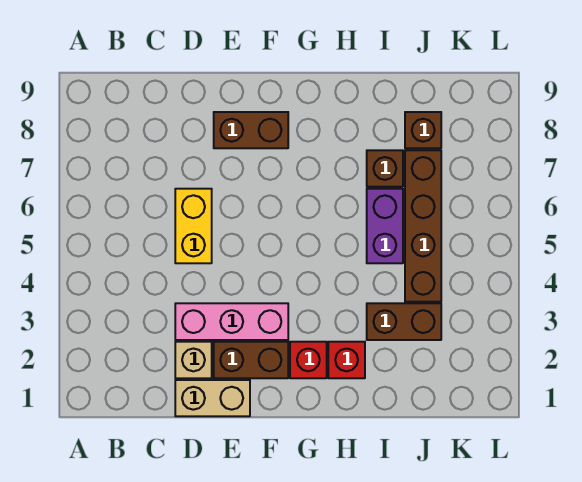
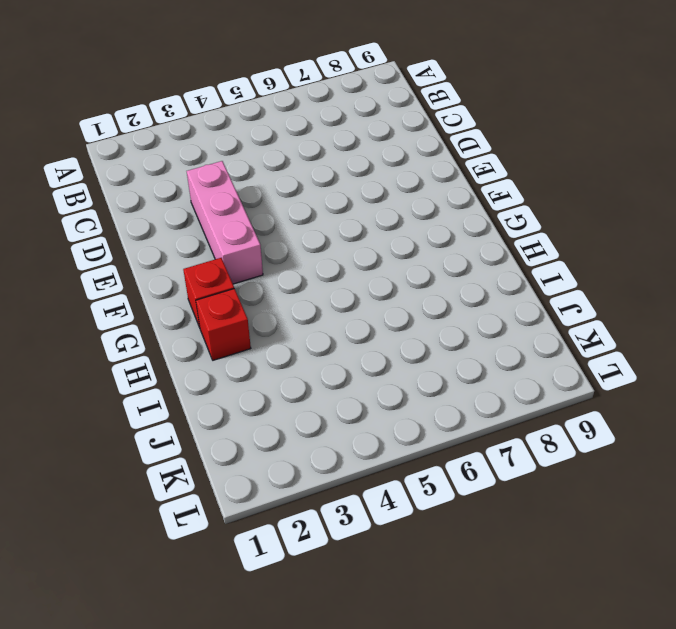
none -> tan brick D1:E1 level 1
none -> tan brick D2 level 1
none -> yellow brick D5:D6 level 1

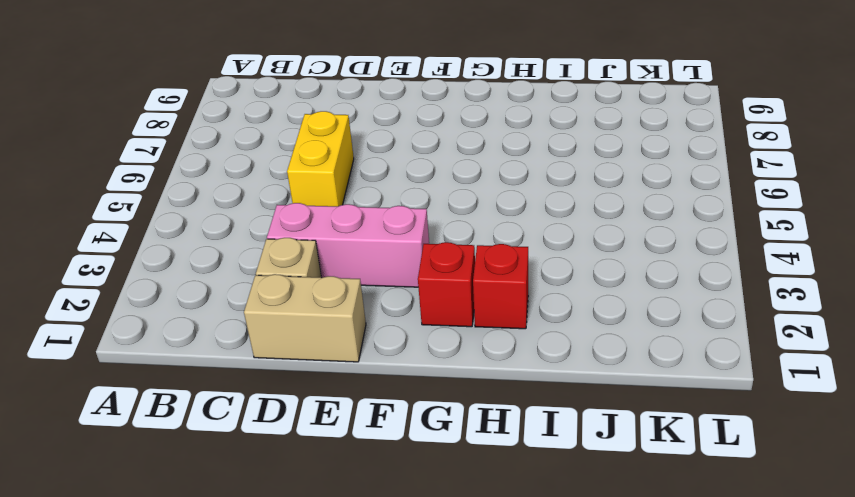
none -> brown brick E2:F2 level 1
none -> brown brick E8:F8 level 1
none -> brown brick I3:J3 level 1

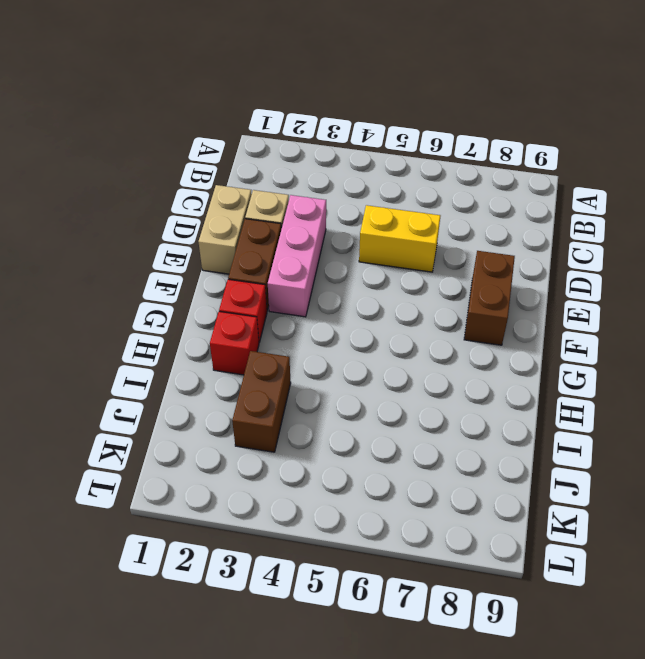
none -> purple brick I5:I6 level 1
none -> brown brick I7 level 1
none -> brown brick J4:J7 level 1

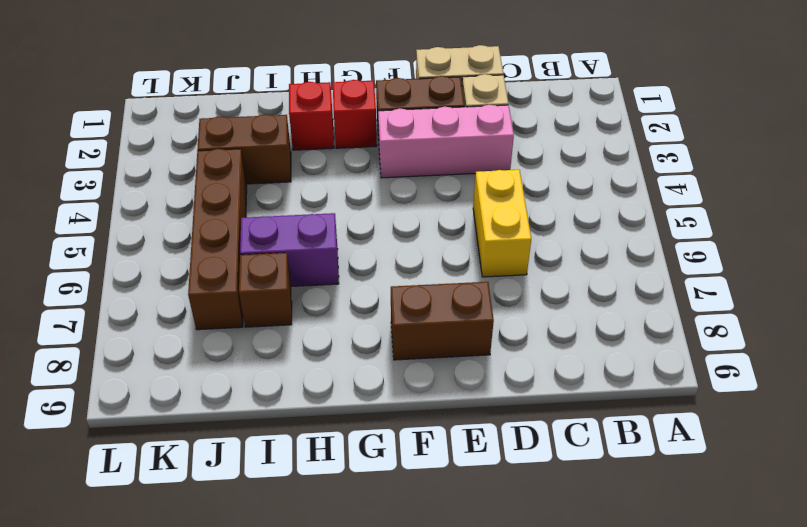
purple brick H6:I6 level 1 -> purple brick I5:I6 level 1
none -> brown brick J8 level 1

